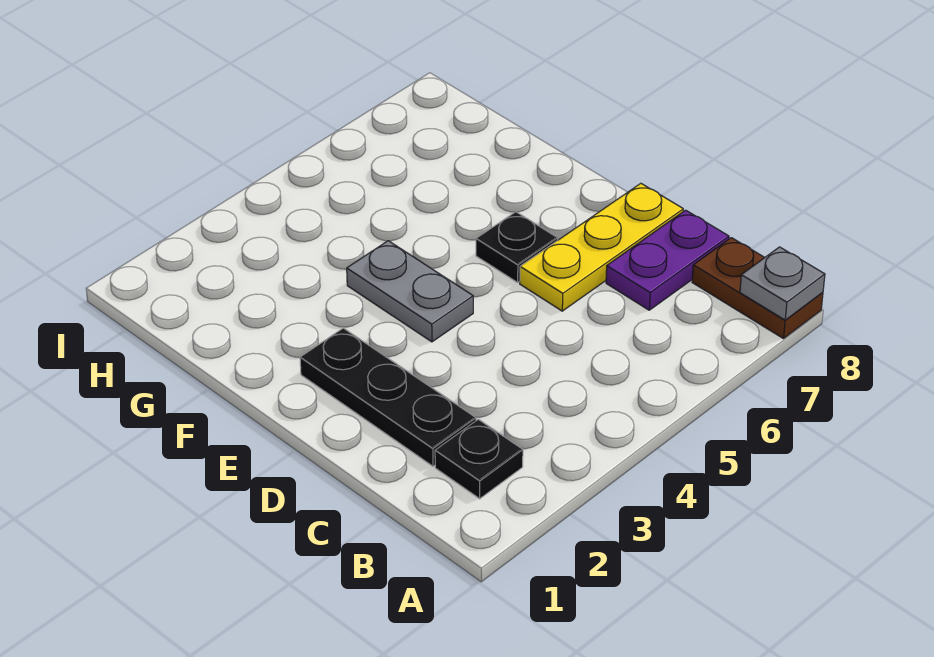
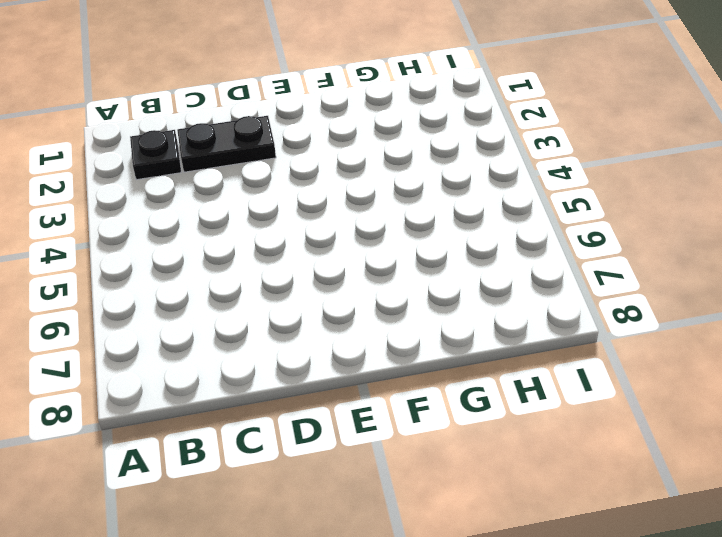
black plate C2:D2 level 1 -> black plate C2:E2 level 1
none -> brown plate A8:B8 level 1
none -> purple plate C7:C8 level 1

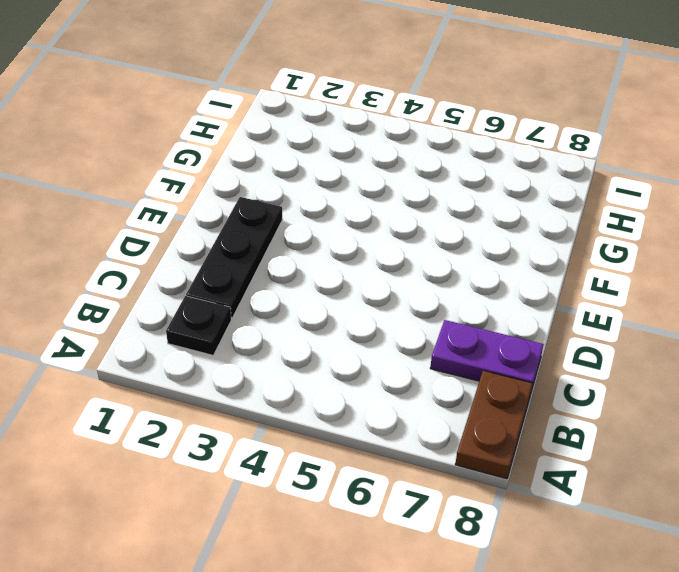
none -> yellow plate D6:D8 level 1
none -> grey plate E4:F4 level 1

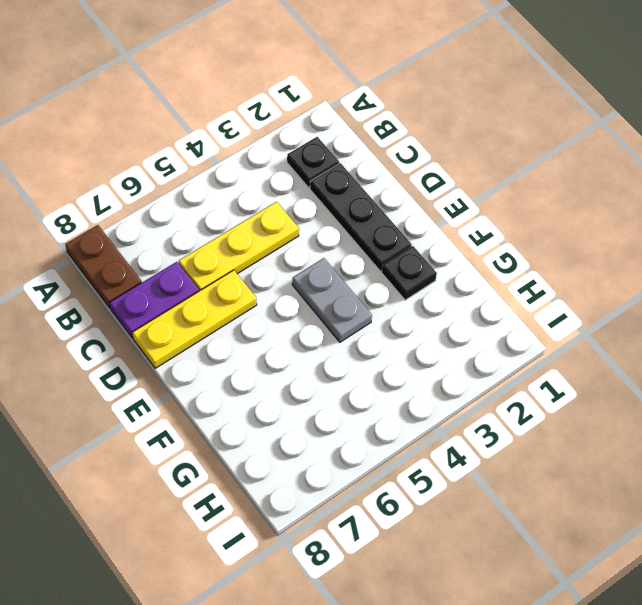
yellow plate C4:C6 level 1 -> none
black plate F2 level 1 -> black plate E6 level 1
none -> grey plate A8 level 2

